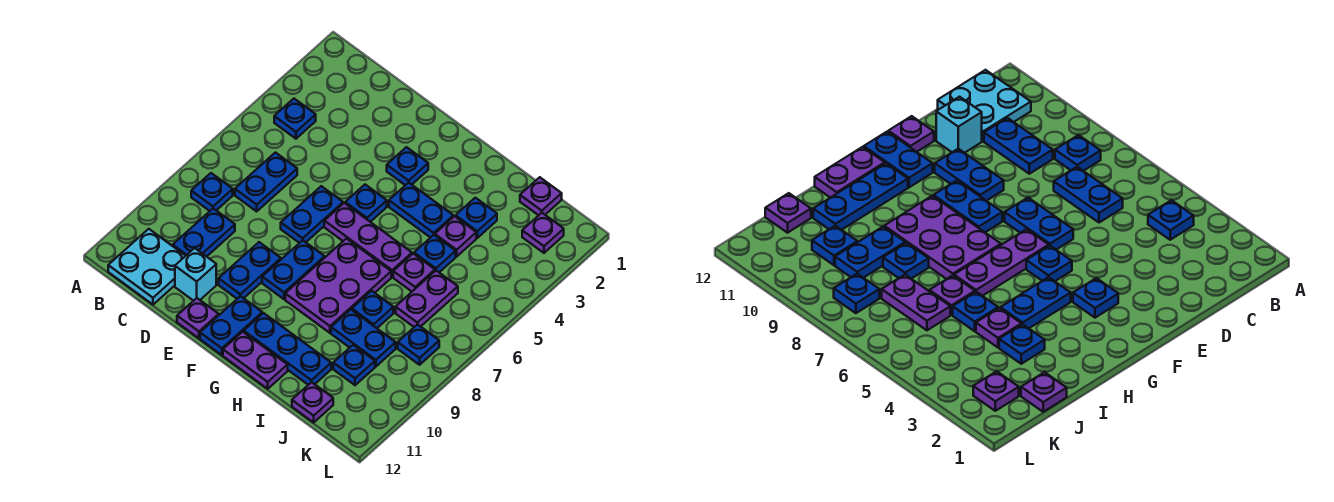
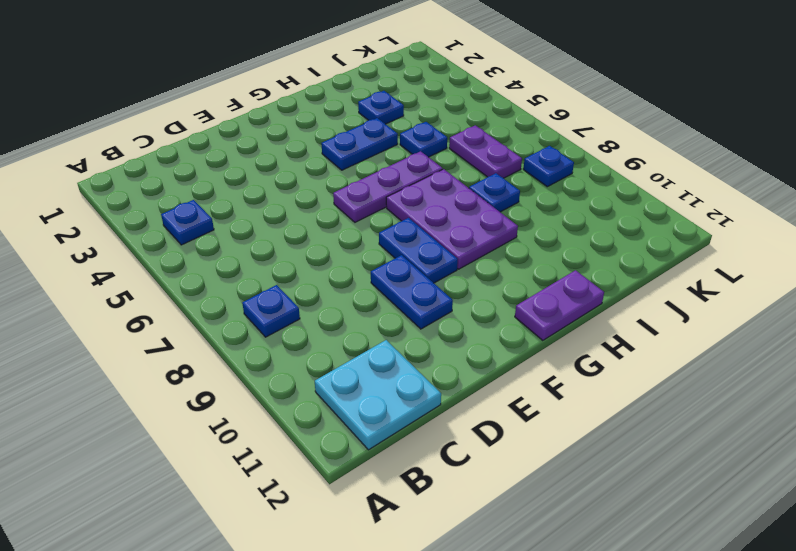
none -> blue plate C6:C7 level 1
none -> blue plate C9:C10 level 1
none -> cyan brick D11 level 1
none -> blue plate E6:E7 level 1

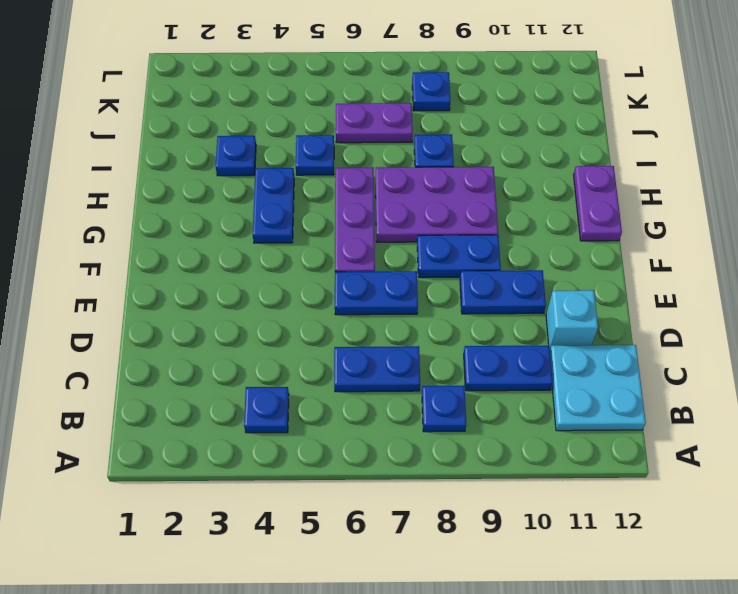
none -> purple plate E12 level 1
none -> blue plate F3 level 1
none -> blue plate F5 level 1
none -> blue plate F11:F12 level 1

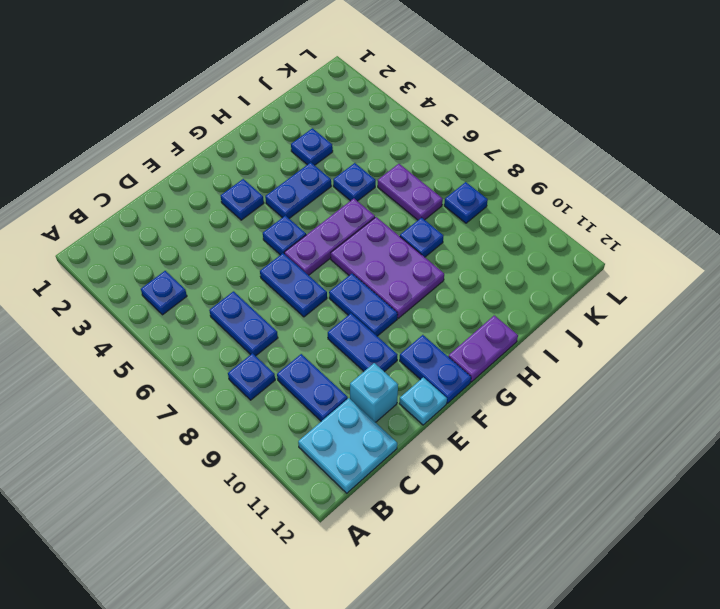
cyan plate E12 level 1 -> purple plate E12 level 1
none -> blue plate G11:I11 level 1
none -> purple plate I4 level 1
none -> purple plate I6 level 1
none -> blue plate I9:J9 level 1

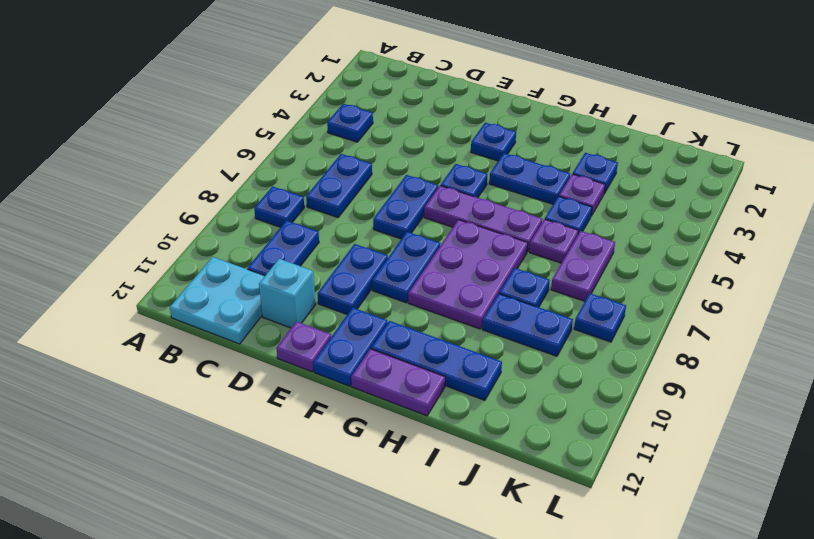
none -> purple plate J1 level 1
none -> blue plate J10 level 1
none -> purple plate J12 level 1
none -> purple plate K2 level 1

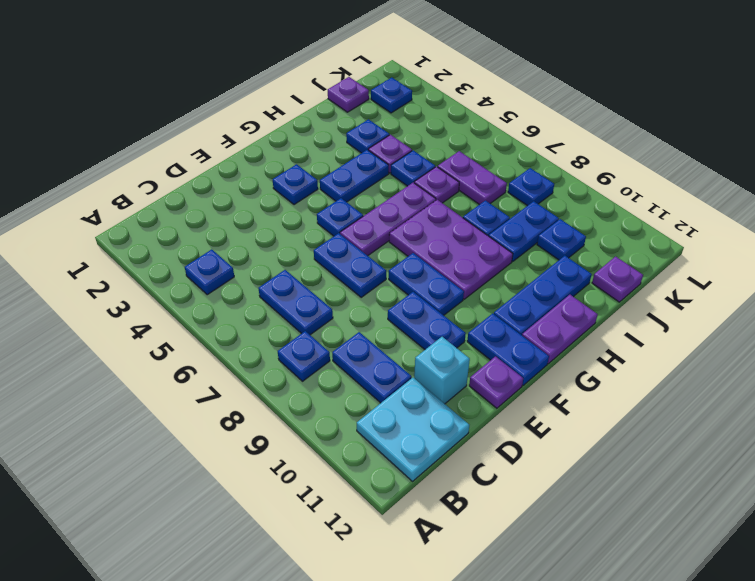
blue plate K2 level 1 -> purple plate K2 level 1

